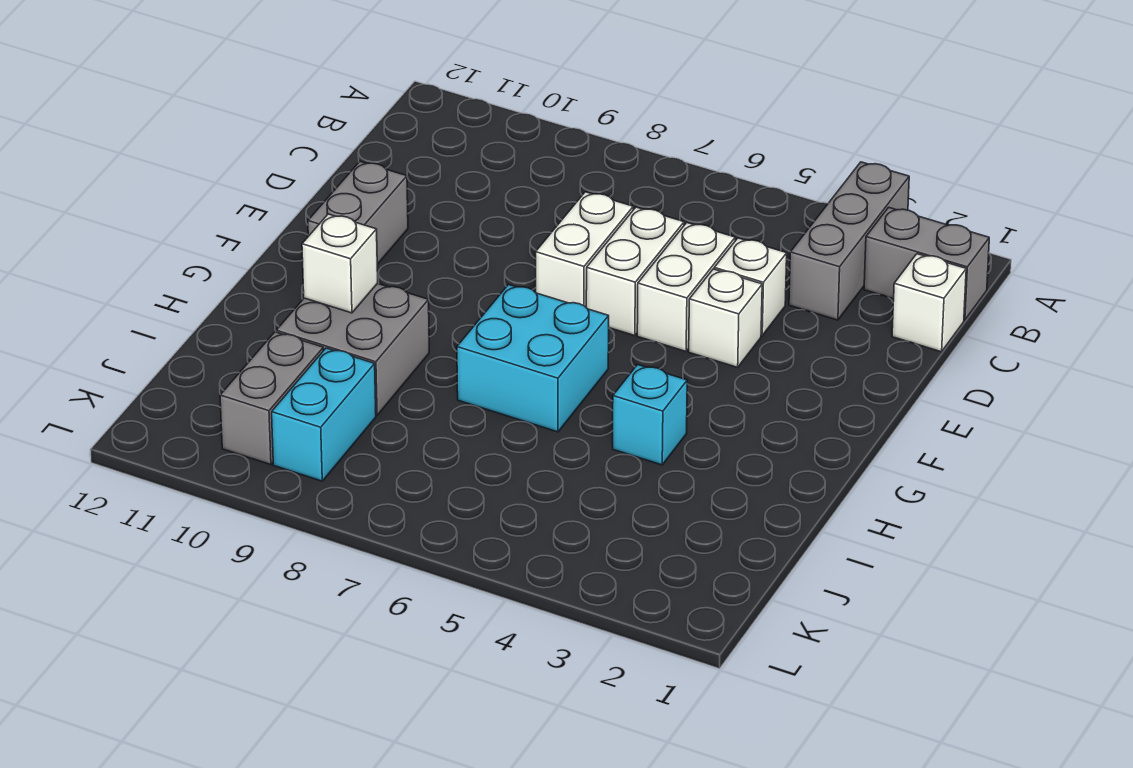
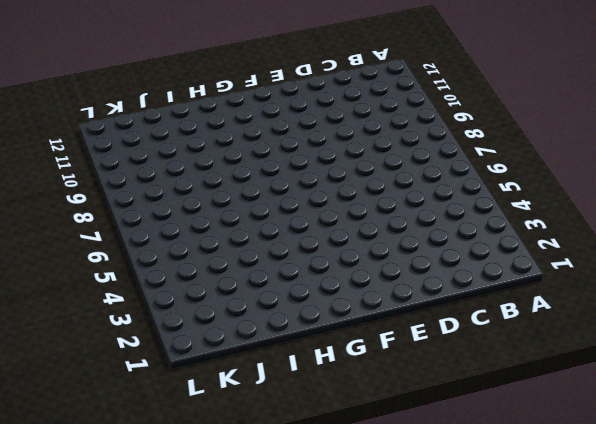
none -> grey brick A3:C3 level 1
none -> grey brick B1:B2 level 1
none -> white brick C1 level 1

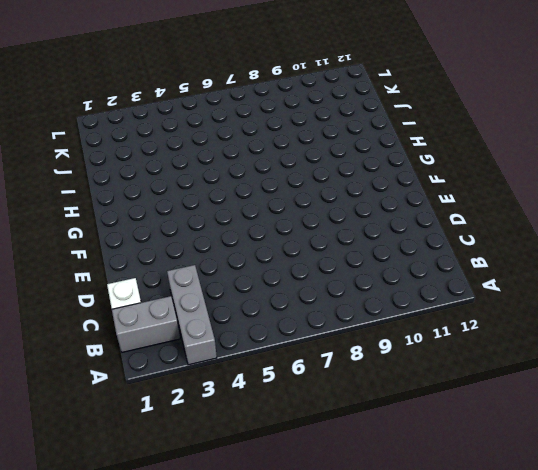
none -> white brick D4 level 1
none -> white brick D5:E5 level 1
none -> white brick D6:E6 level 1

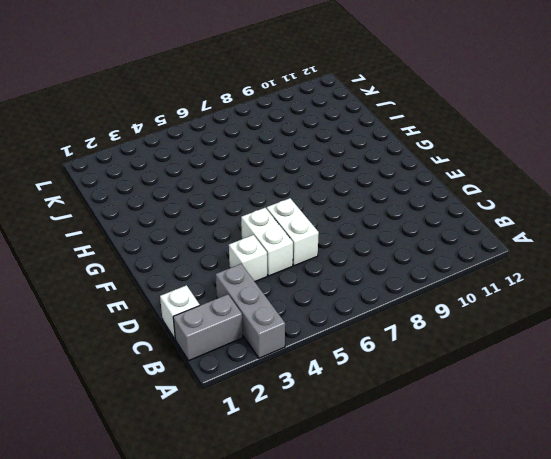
none -> white brick D7:E7 level 1
none -> white brick E4 level 1
none -> grey brick E11:F11 level 1

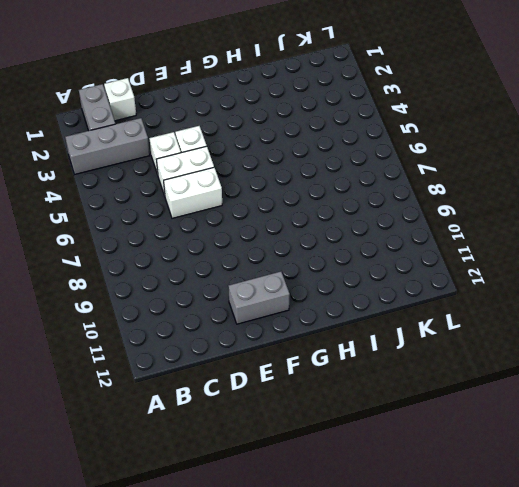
none -> white brick D7:E7 level 1
none -> cyan brick G6:H7 level 1
none -> cyan brick H4 level 1

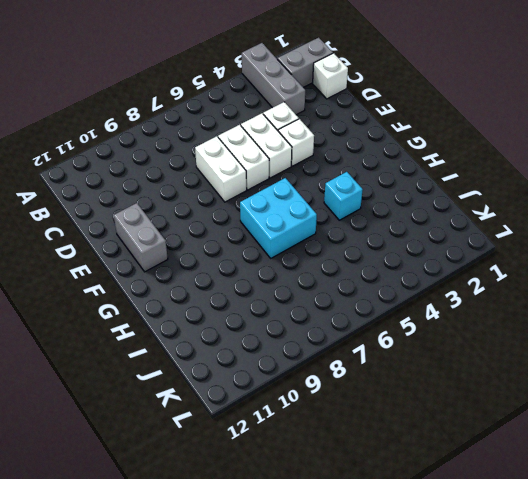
none -> grey brick H9:I10 level 1
none -> cyan brick J9:K9 level 1
none -> grey brick J10:K10 level 1

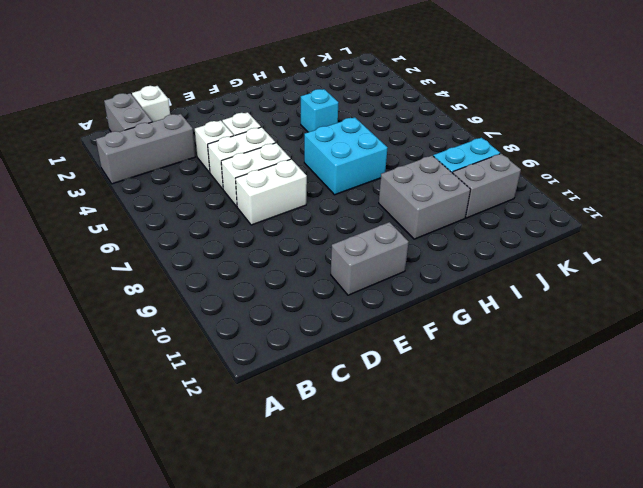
none -> white brick H10 level 2

